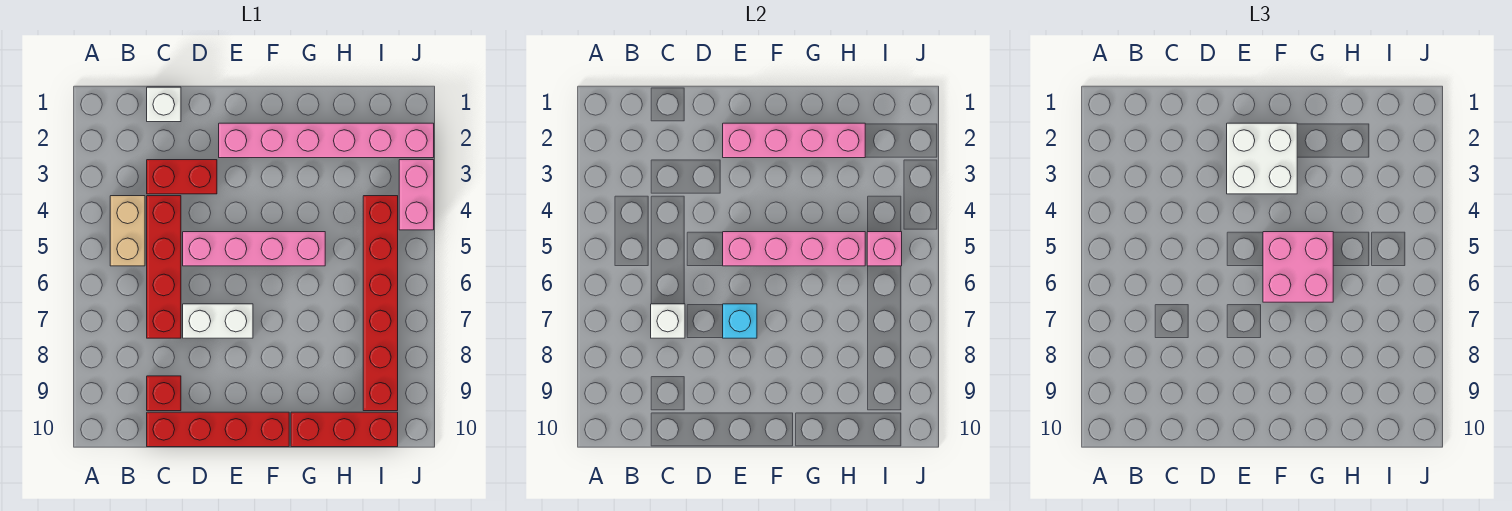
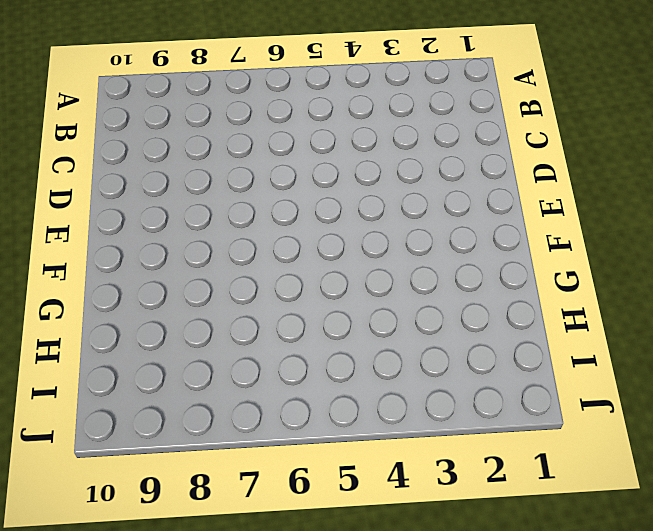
none -> tan brick B4:B5 level 1
none -> white brick C1 level 1
none -> red brick C3:D3 level 1

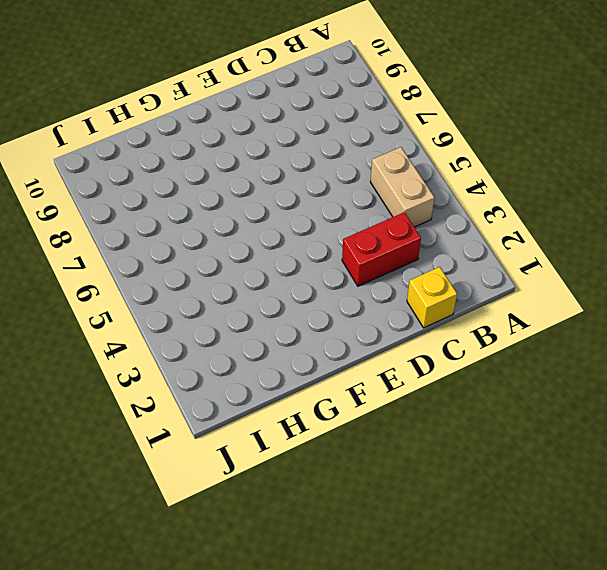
yellow brick C1 level 1 -> white brick C1 level 1
none -> red brick C4:C7 level 1
none -> red brick C9 level 1
none -> red brick C10:F10 level 1

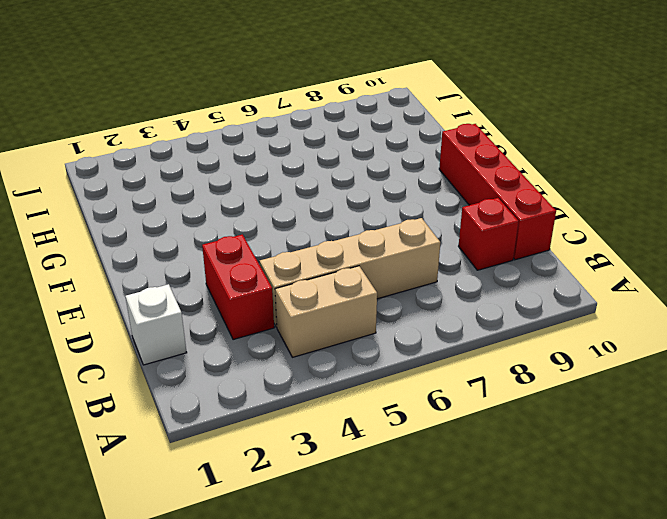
tan brick C4:C7 level 1 -> red brick C4:C7 level 1
none -> pink brick D5:G5 level 1
none -> white brick D7:E7 level 1
none -> pink brick E2:J2 level 1

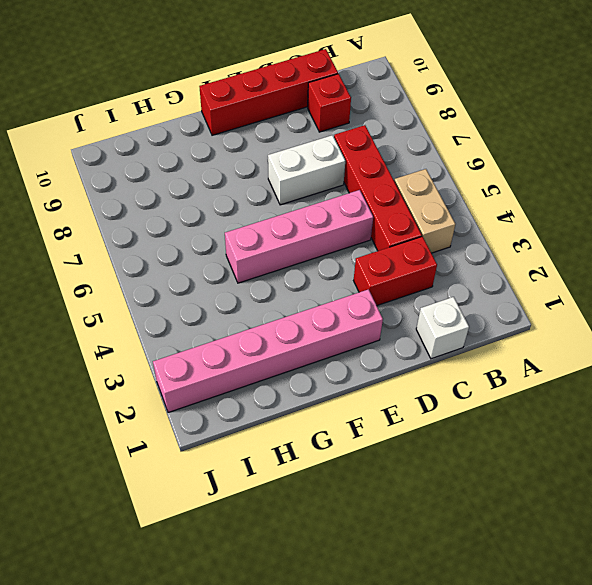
none -> red brick G10:I10 level 1
none -> red brick I4:I9 level 1
none -> pink brick J3:J4 level 1

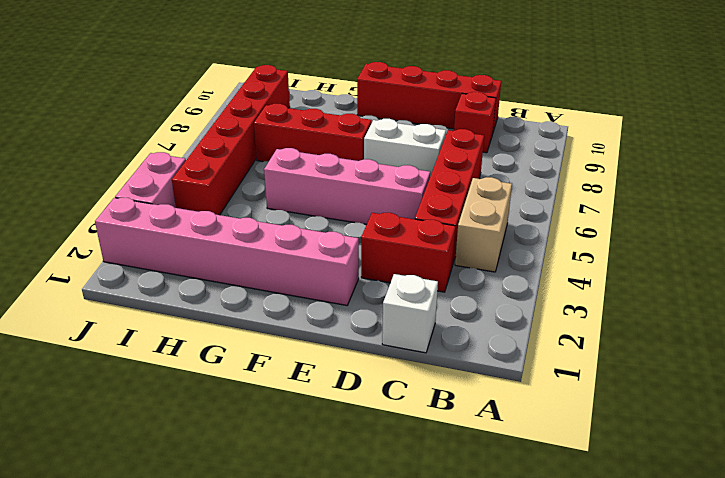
red brick F7:H7 level 1 -> red brick G10:I10 level 1
none -> white brick C7 level 2
none -> pink brick E2:H2 level 2
none -> pink brick E5:H5 level 2

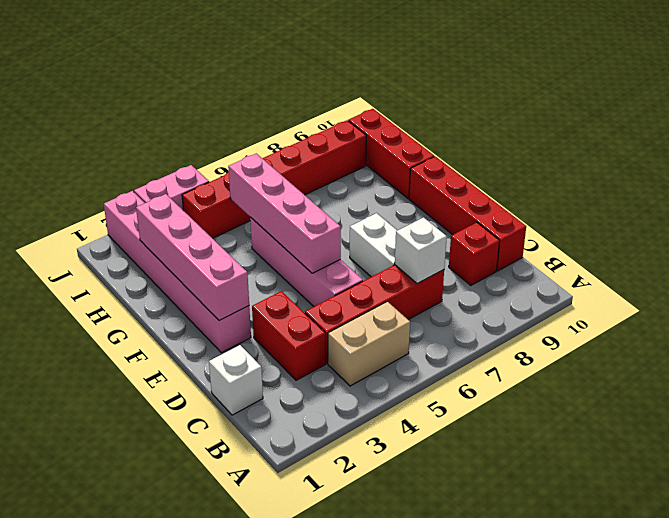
none -> cyan brick E7 level 2
none -> pink brick I5 level 2
none -> white brick E2:F3 level 3

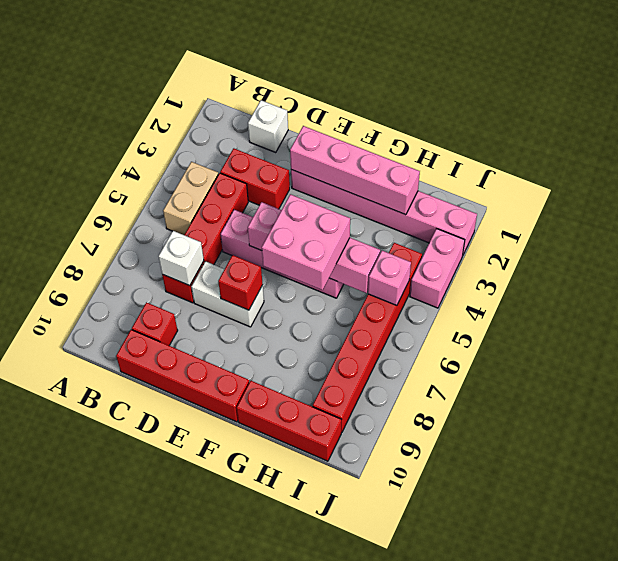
red brick E7 level 2 -> cyan brick E7 level 2
none -> white brick E2:F3 level 3

